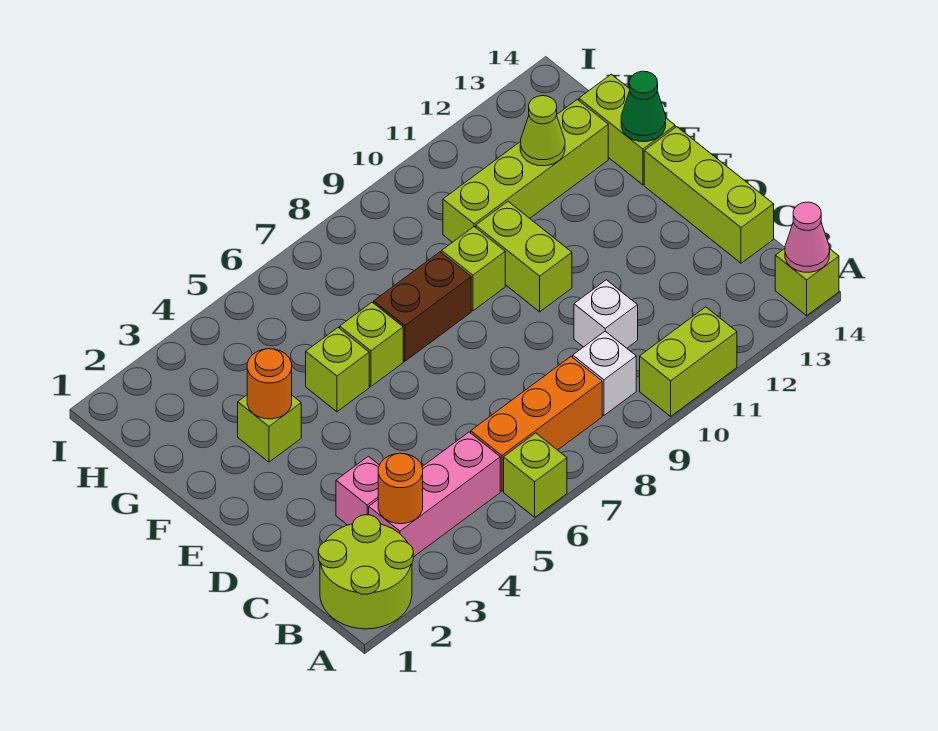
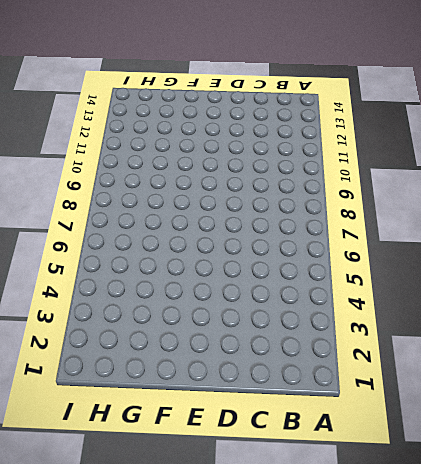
none -> lime round brick A1:B2 level 1
none -> lime brick A6 level 1
none -> lime brick A10:A11 level 1

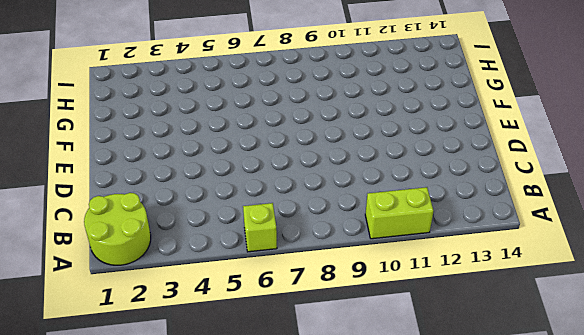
none -> lime brick A14 level 1
none -> pink brick B3:B5 level 1
none -> orange brick B6:B8 level 1

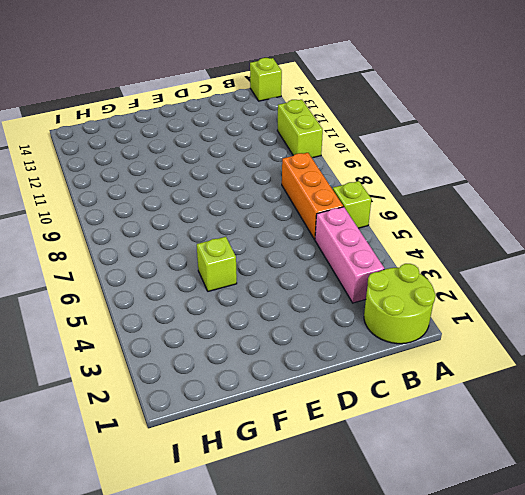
none -> white brick B9 level 1
none -> pink brick C3 level 1
none -> white brick C10 level 1

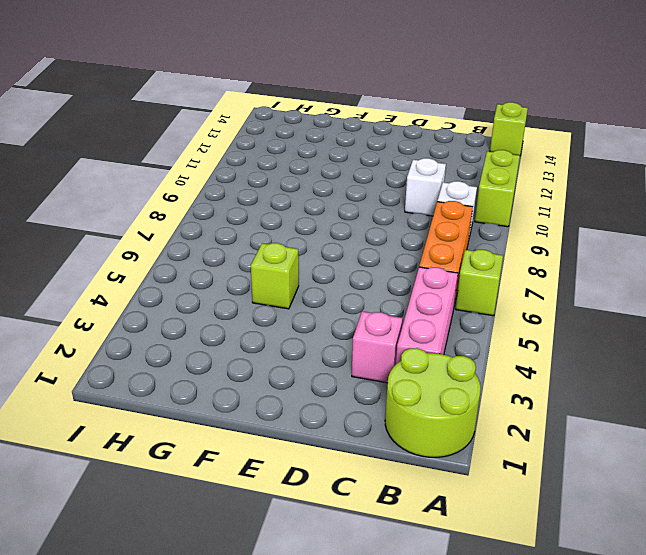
none -> lime brick C14:E14 level 1
none -> lime brick E10:F10 level 1
none -> lime brick F3 level 1

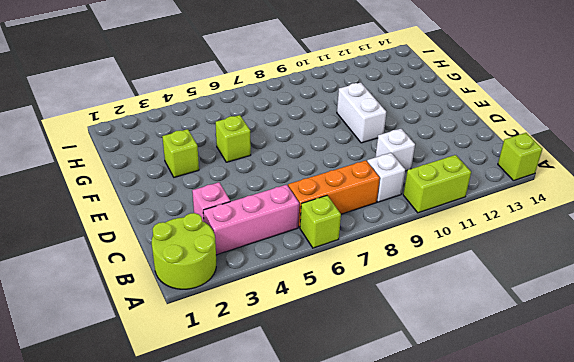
white brick E10:F10 level 1 -> lime brick E10:F10 level 1
none -> lime brick C14:E14 level 1
none -> lime brick F6 level 1
none -> brown brick F7:F8 level 1

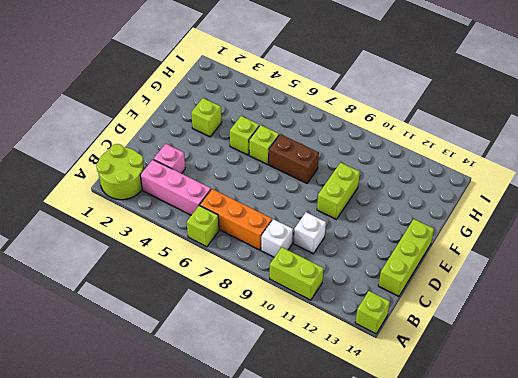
none -> lime brick F9 level 1
none -> lime brick F14:G14 level 1
none -> lime brick G10:G13 level 1

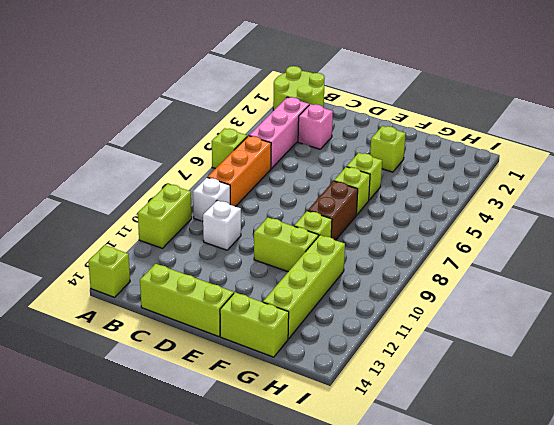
none -> pink cone A14 level 2
none -> orange round brick B3 level 2
none -> orange round brick F3 level 2

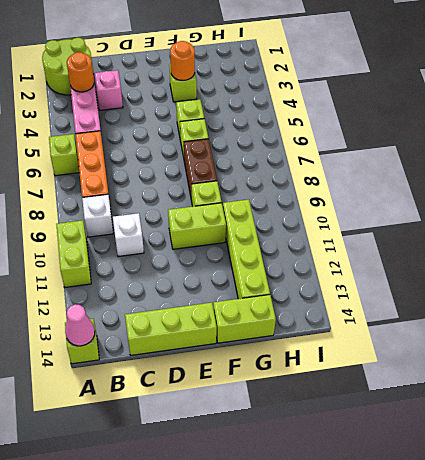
none -> green cone F14 level 2
none -> lime cone G12 level 2

